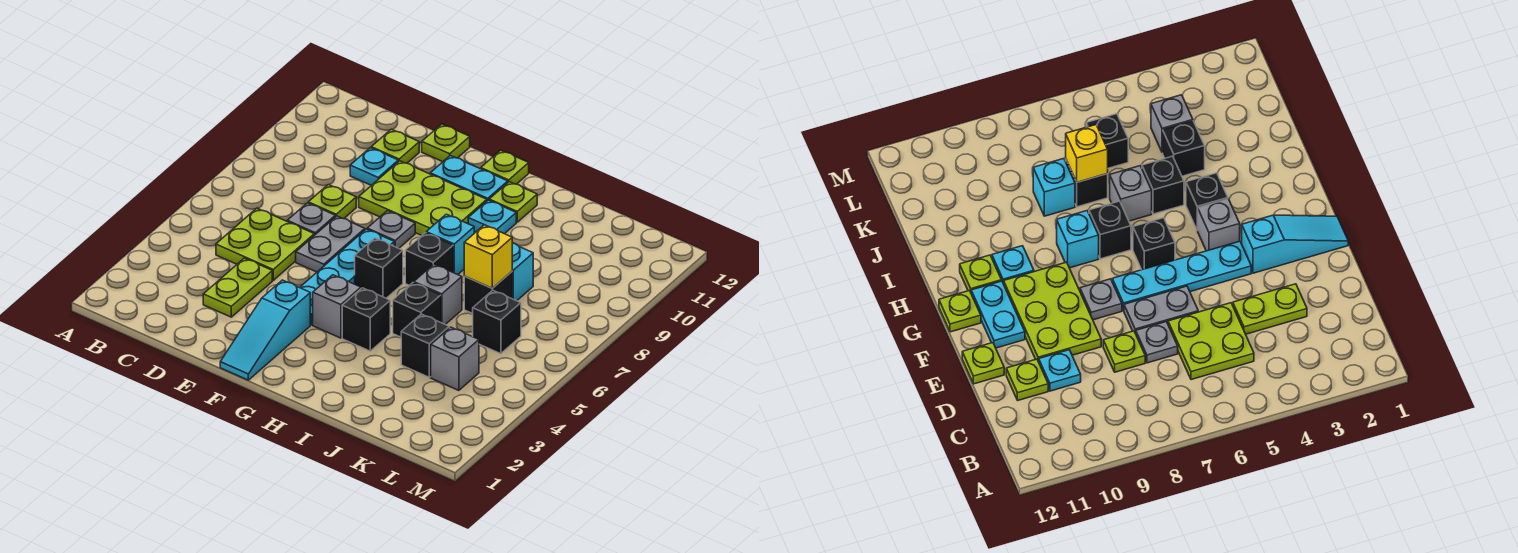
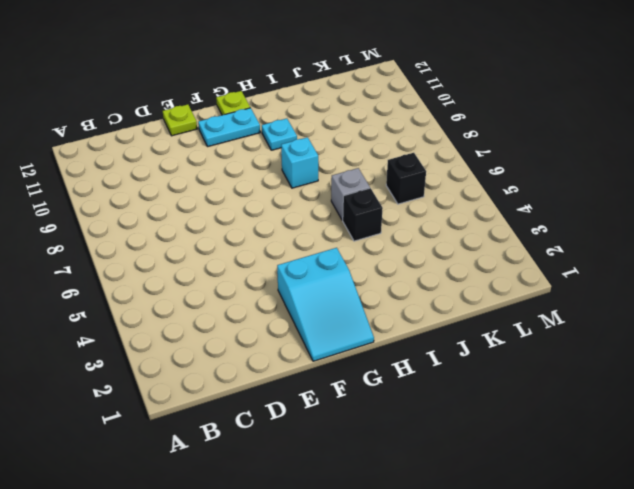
cyan slope F1:G3 level 1 top 3 -> cyan slope F1:F3 level 1 top 3
none -> lime plate C5:D6 level 1
none -> lime plate D3:D4 level 1
none -> grey plate D7 level 1

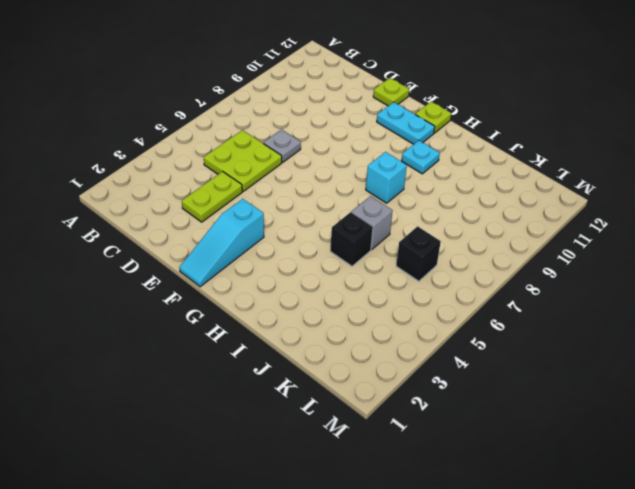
none -> lime plate D8 level 1
none -> cyan plate D10 level 1
none -> lime plate D11 level 1

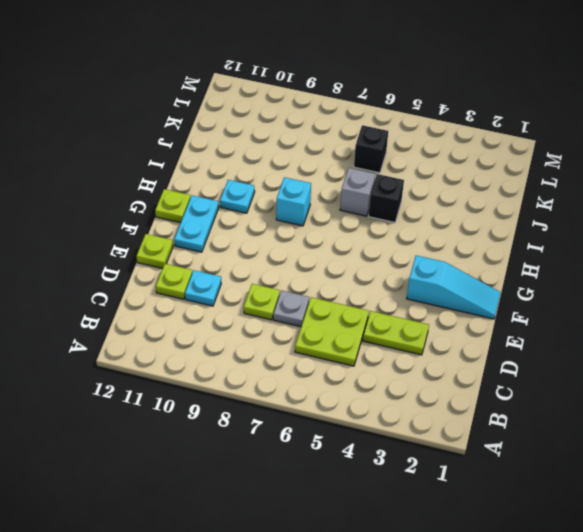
none -> grey plate E6:E7 level 1
none -> lime plate E9:G10 level 1
none -> cyan plate F4:F7 level 1

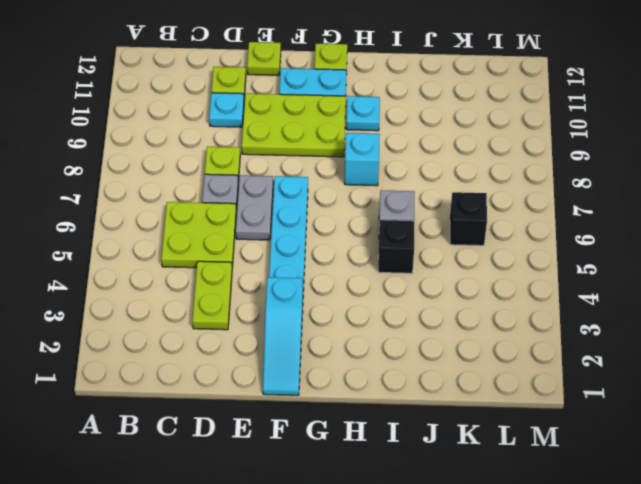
none -> grey plate F8 level 1
none -> grey brick G4 level 1
none -> black brick G6 level 1

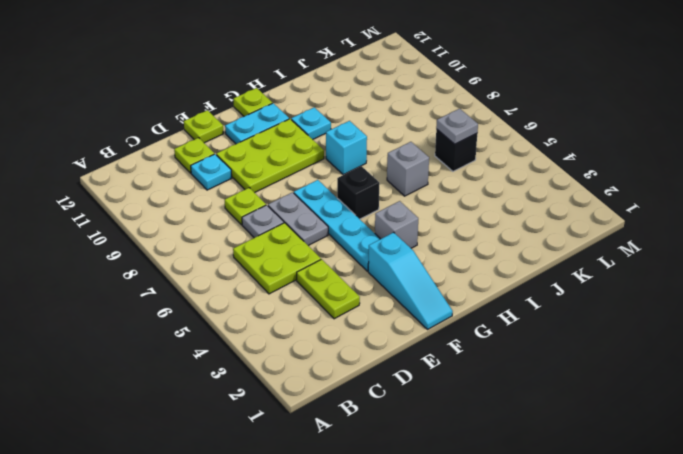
grey plate K6 level 2 -> grey plate F8 level 1
none -> black brick H4 level 1
none -> black brick H7 level 1
none -> lime plate H11 level 1

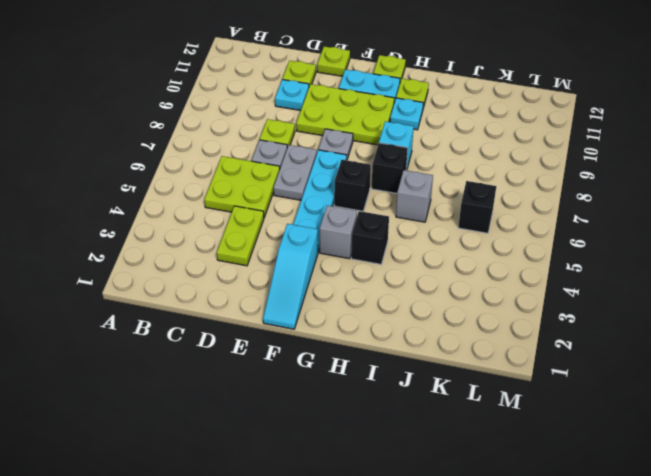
none -> black brick I5 level 1
none -> black brick J4 level 1
none -> black brick J7 level 1

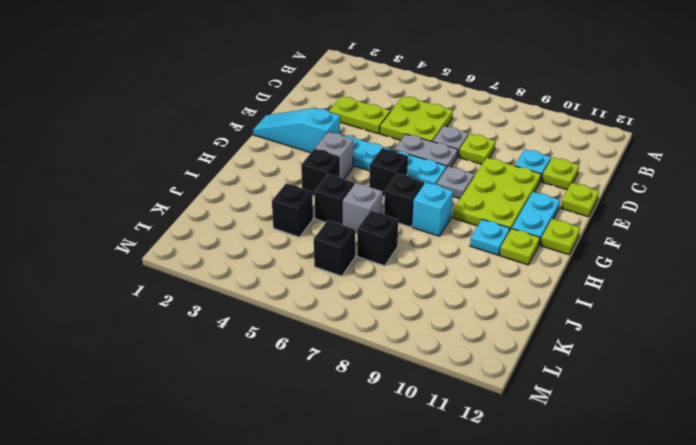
none -> cyan brick J8 level 1
none -> grey brick K4 level 1
none -> yellow brick J7 level 2

